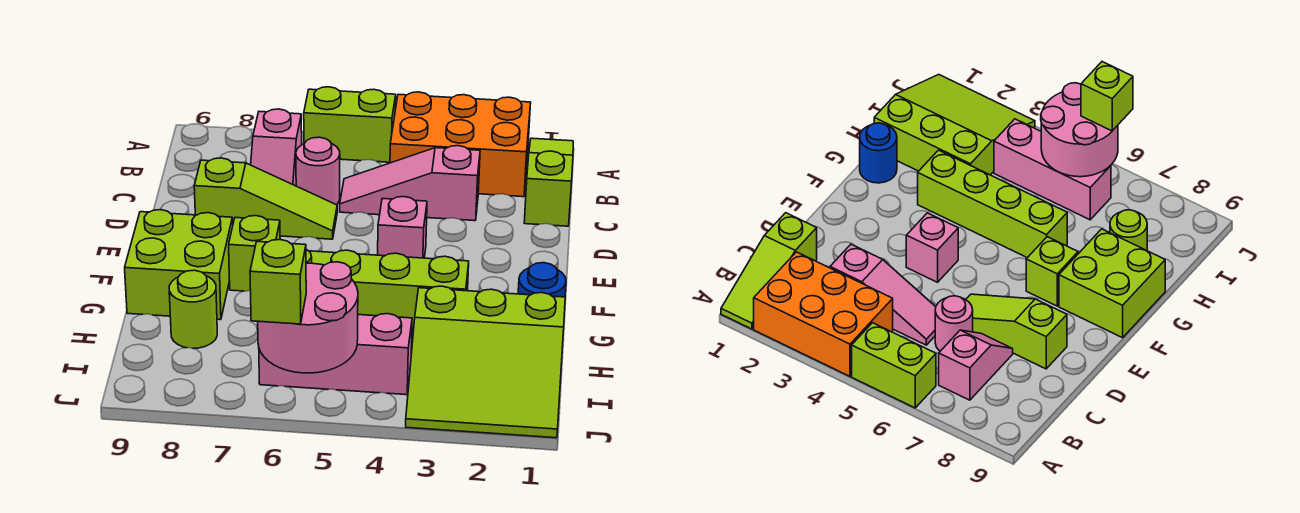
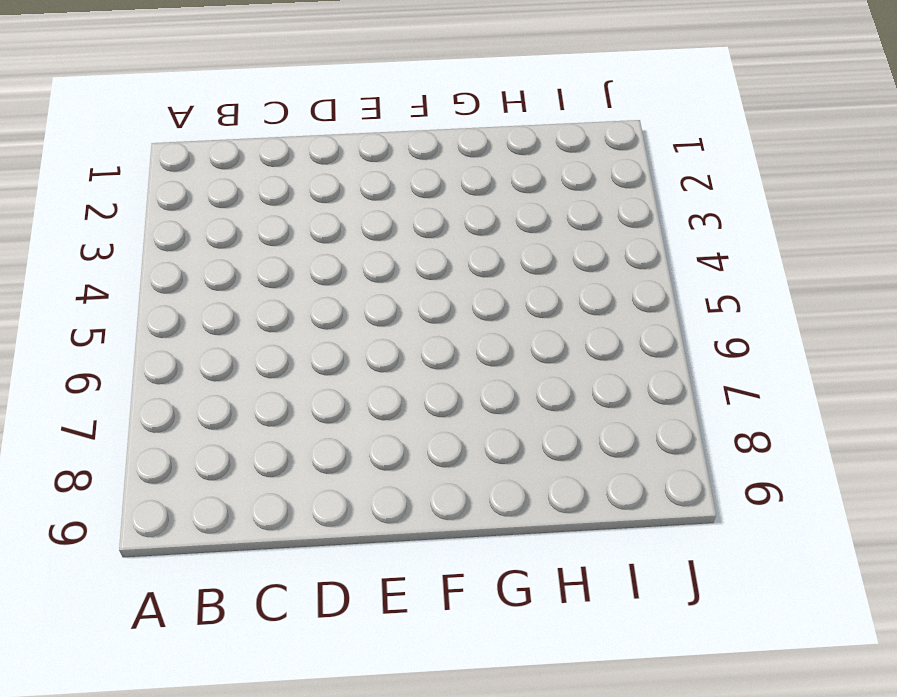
none -> lime slope A1:C1 level 1 top C
none -> orange brick A2:B4 level 1
none -> lime brick A5:A6 level 1

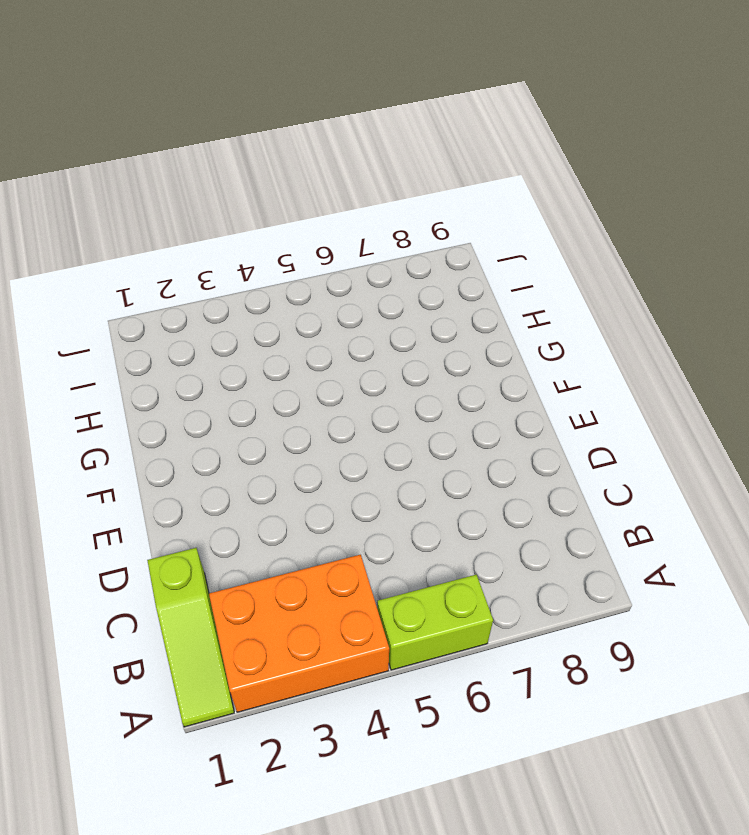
none -> pink slope B7:C7 level 1 top B
none -> pink slope C3:C5 level 1 top 3
none -> pink round brick C6 level 1

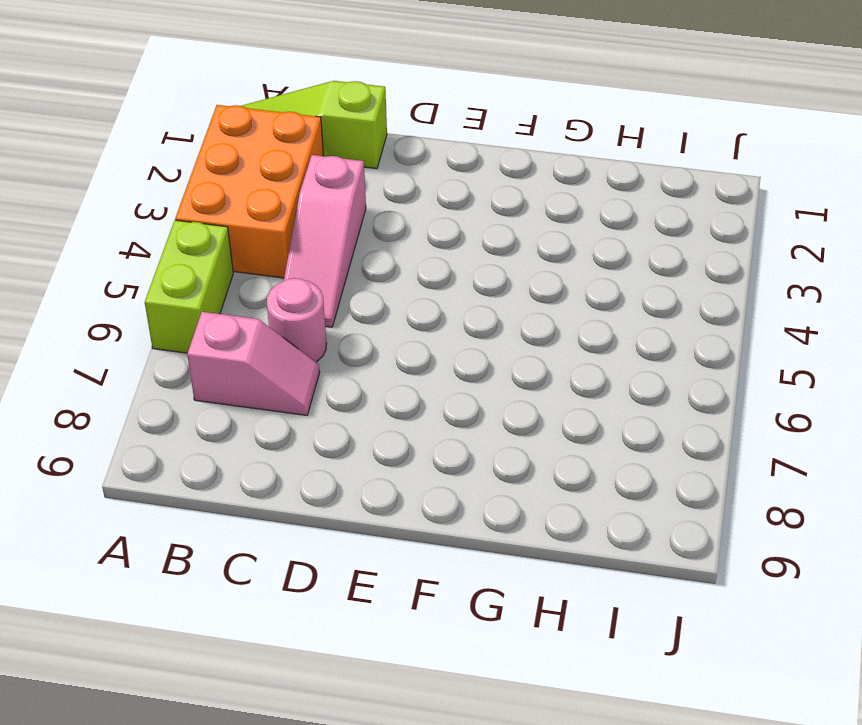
none -> lime slope D6:D8 level 1 top 8
none -> pink brick E4 level 1
none -> lime brick F7 level 1

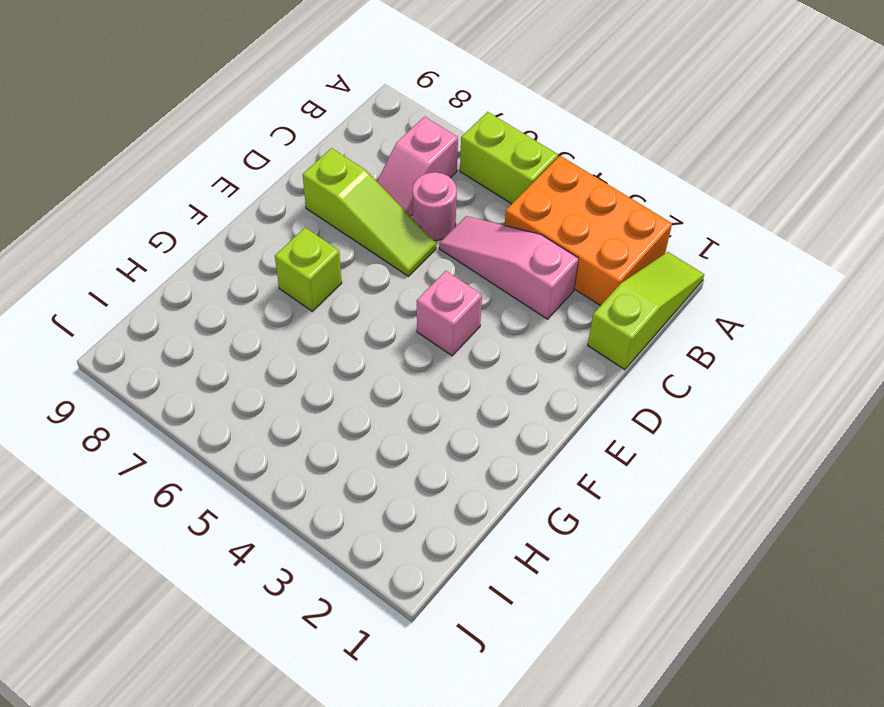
none -> lime brick F8:G9 level 1
none -> blue round brick G1 level 1
none -> lime brick G3:G6 level 1

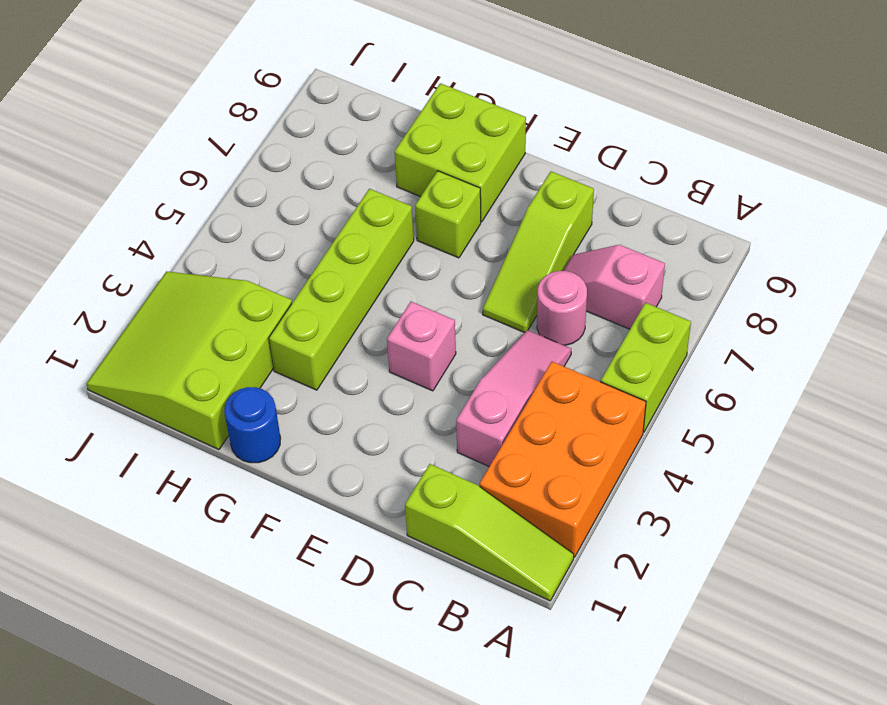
none -> lime round brick H8 level 1
none -> pink brick I4:I6 level 1
none -> pink round brick I5:J6 level 2

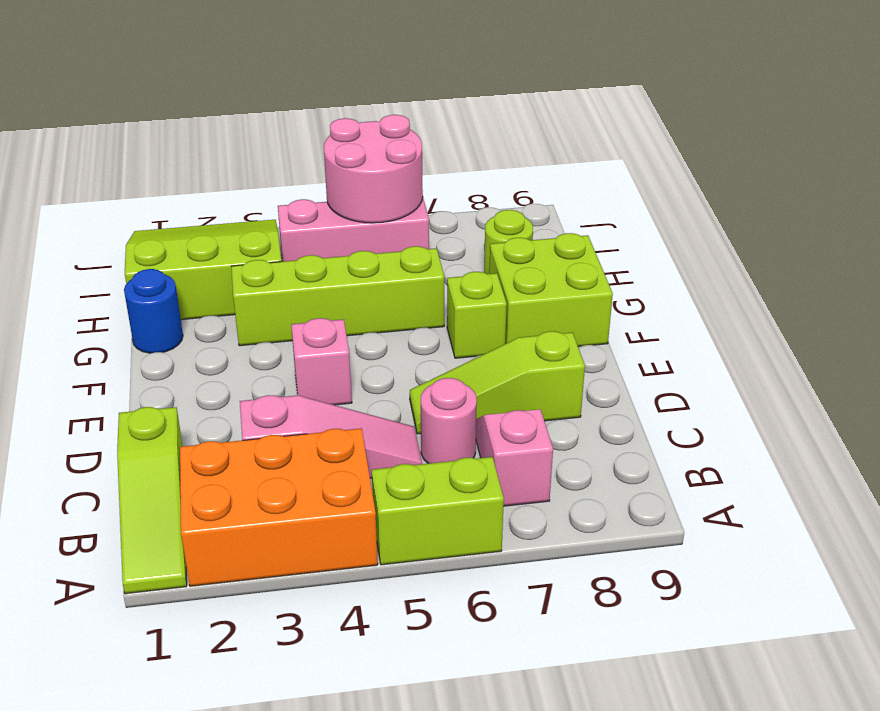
none -> lime brick J6 level 3

